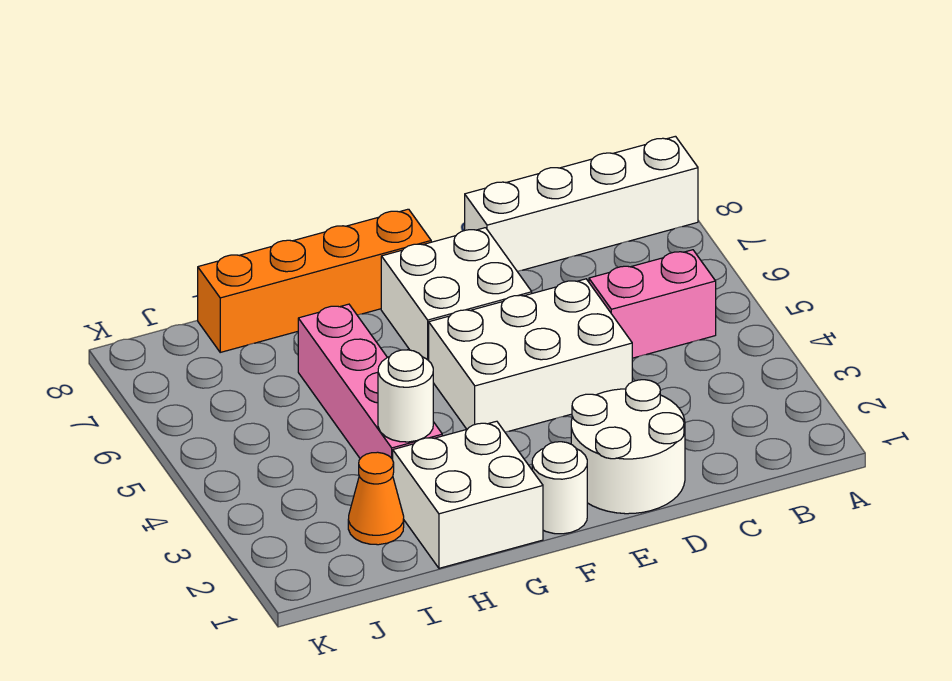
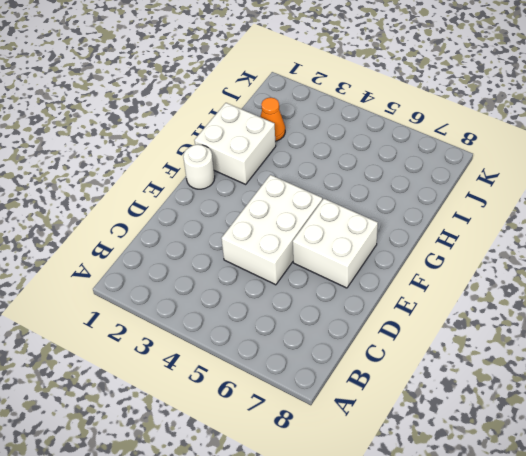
none -> white brick A8:D8 level 1
none -> pink brick B5:C5 level 1

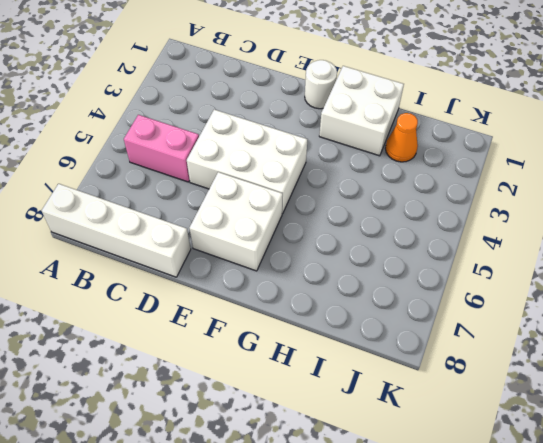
none -> white round brick D1:E2 level 1
none -> orange brick F8:I8 level 1

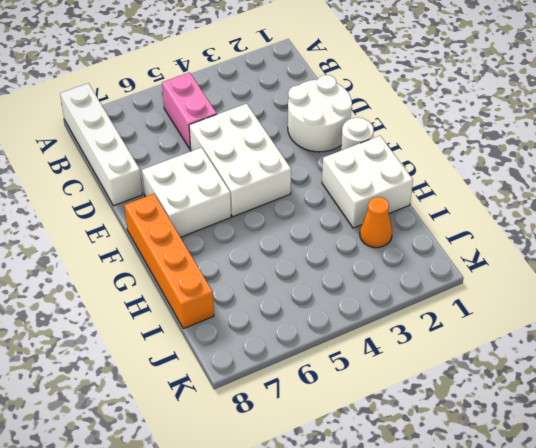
none -> pink brick H3:H6 level 1
none -> white round brick H3 level 2

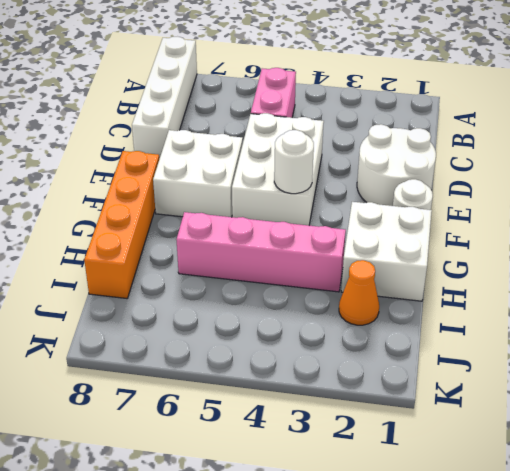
white round brick F4 level 2 -> white round brick H3 level 2

